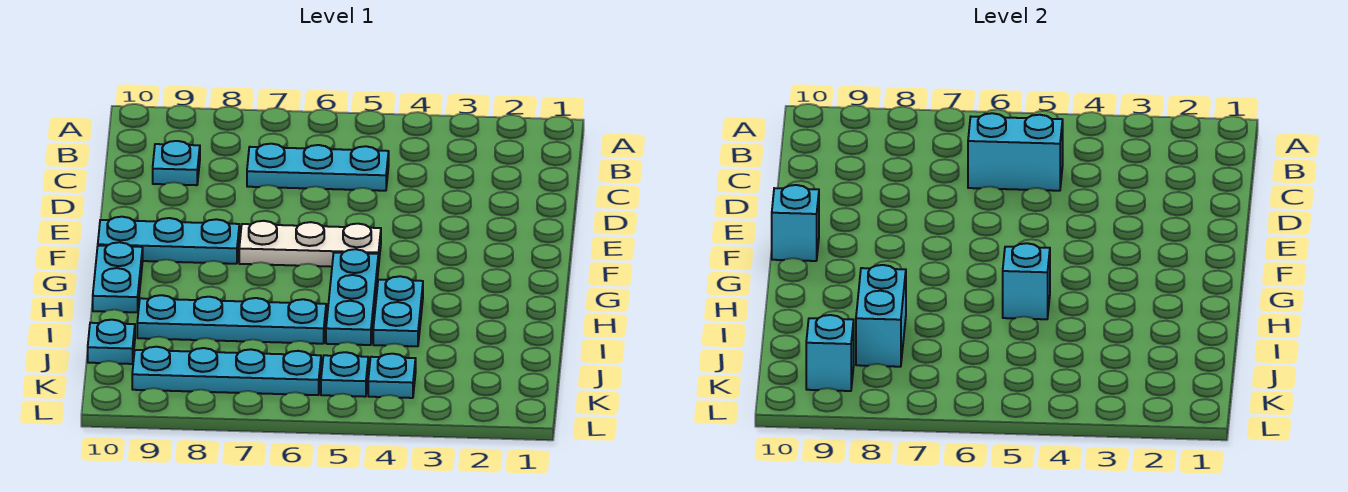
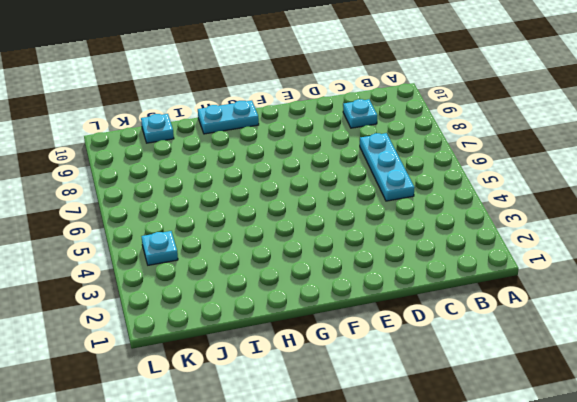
none -> white plate F5:F7 level 1
none -> cyan plate F8:F10 level 1
none -> cyan plate G5:I5 level 1

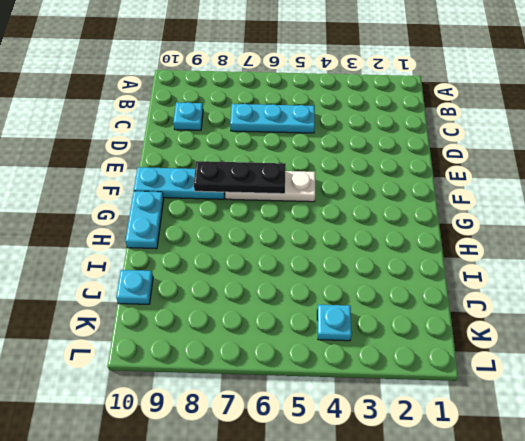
black plate F6:F8 level 2 -> none
none -> cyan plate G5:I5 level 1
none -> cyan plate H4:I4 level 1
none -> cyan plate I6:I9 level 1

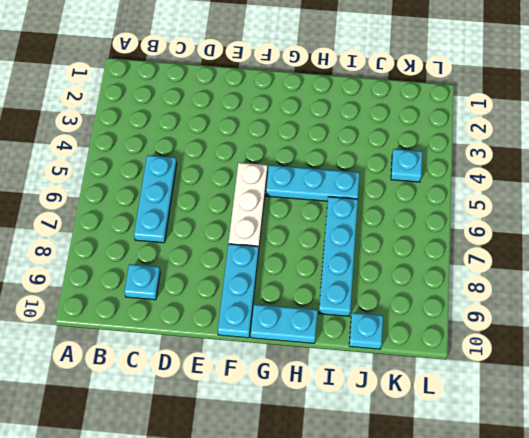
none -> cyan plate H4:I4 level 1
none -> cyan plate K5 level 1
none -> cyan plate K6:K9 level 1

